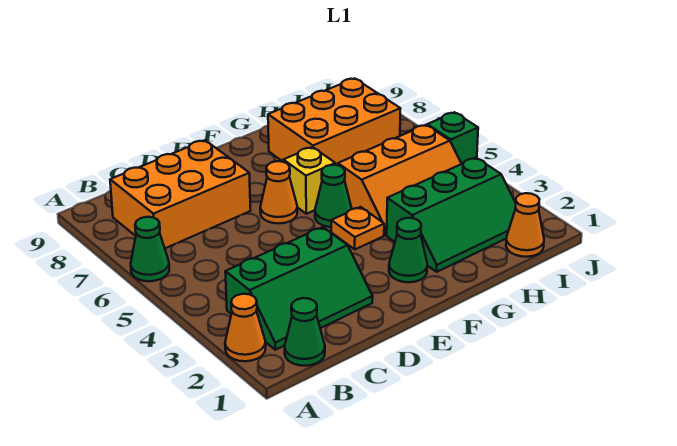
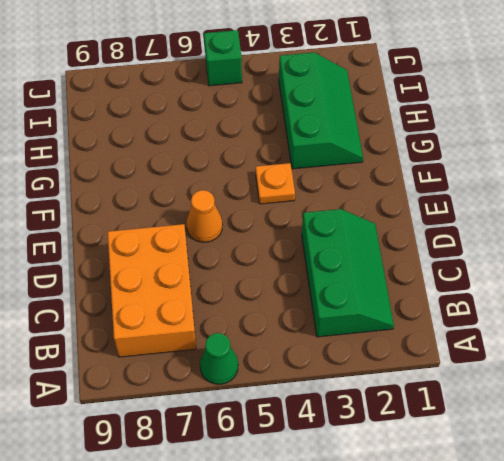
none -> orange cone A2 level 1
none -> green cone B1 level 1
none -> green cone F2 level 1

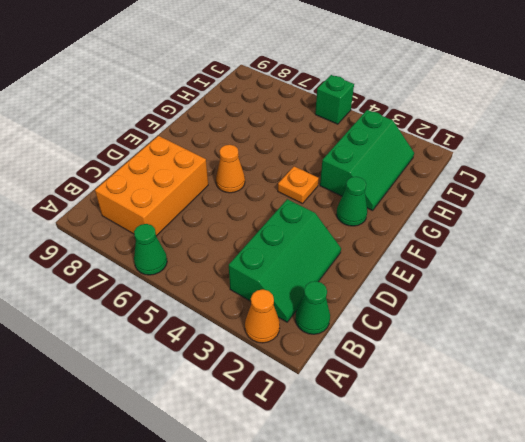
none -> green cone F5 level 1
none -> yellow brick F6 level 1
none -> orange slope G4:I5 level 1 top 5

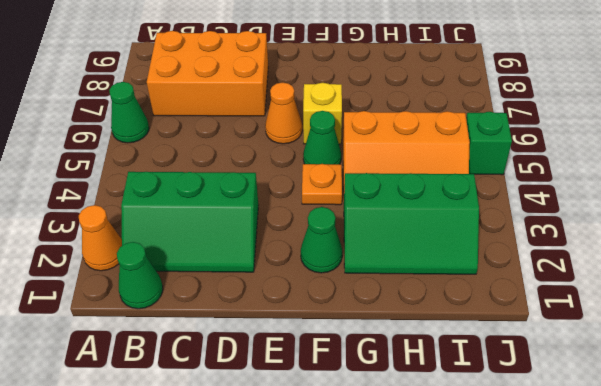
none -> orange brick G7:I8 level 1
none -> orange cone I1 level 1

